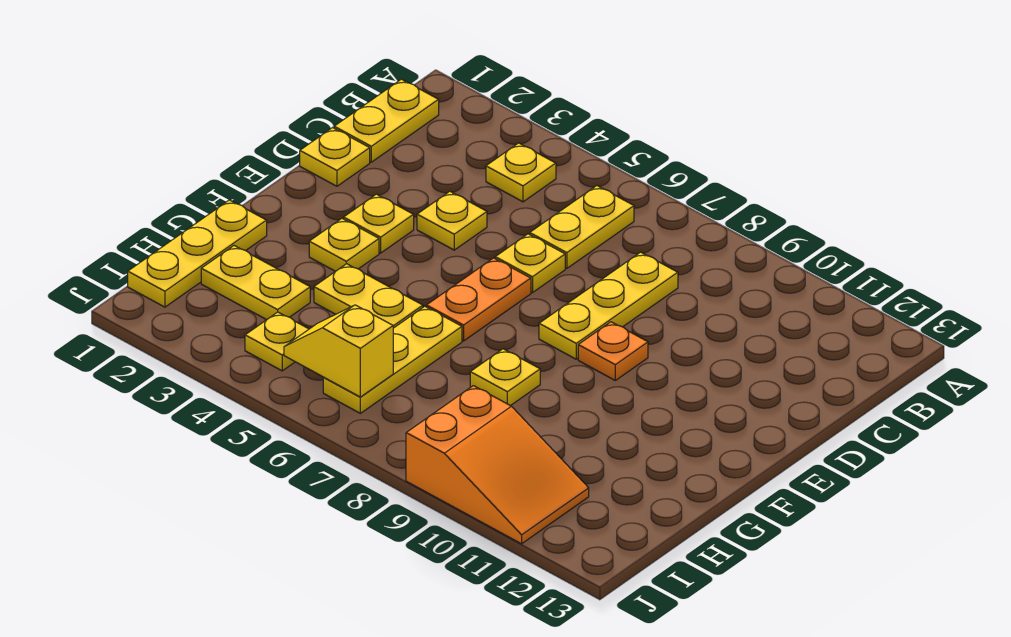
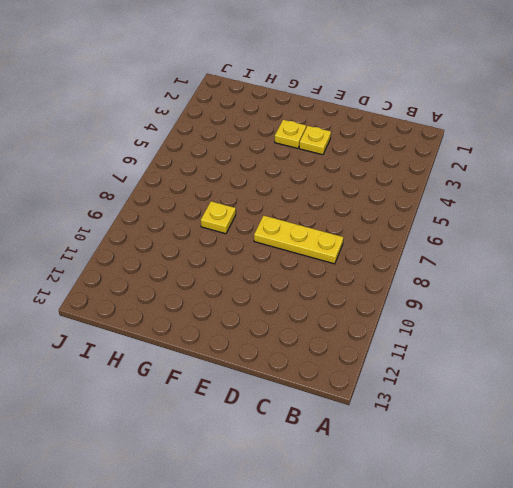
none -> yellow plate B1:C1 level 1
none -> yellow plate B4 level 1
none -> yellow plate B6:C6 level 1

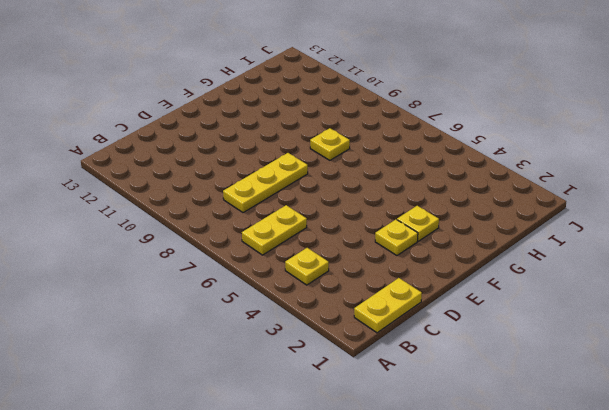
none -> yellow plate D1 level 1
none -> yellow plate D4 level 1
none -> yellow plate D6 level 1

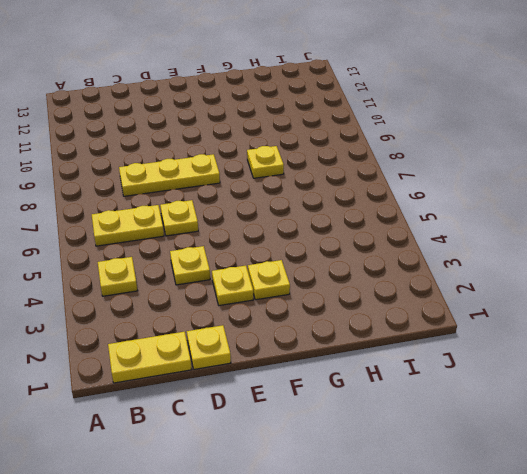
none -> orange plate E6:F6 level 1
none -> orange plate E9 level 1
none -> yellow plate G1:I1 level 1

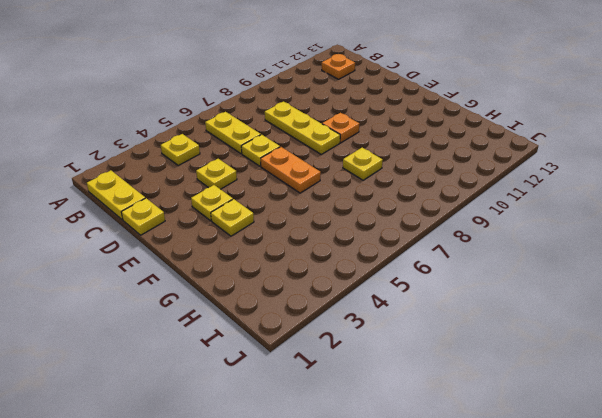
orange plate B12 level 1 -> none
none -> yellow plate G1:I1 level 1
none -> yellow plate G4:G5 level 1
none -> yellow plate G6:I6 level 1

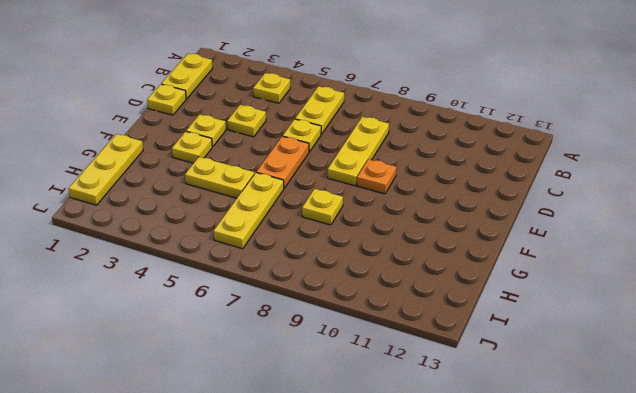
none -> yellow plate H2:H3 level 1
none -> yellow plate I4 level 1
none -> orange slope I9:J11 level 1 top 9

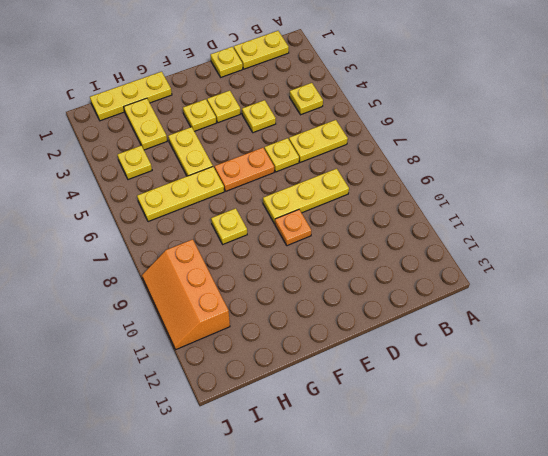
orange slope I9:J11 level 1 top I -> orange slope I9:J11 level 1 top 9
none -> yellow slope I5:I6 level 2 top 6

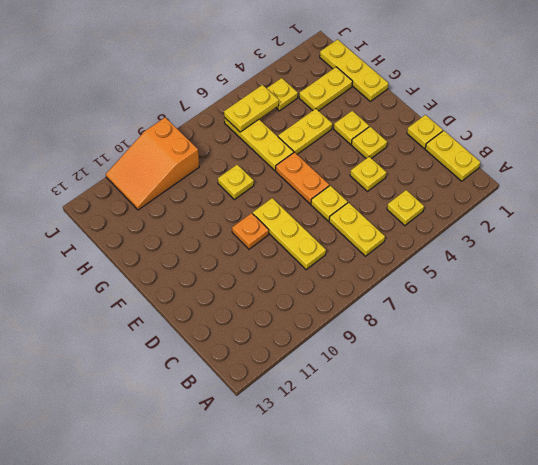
yellow plate I5:I6 level 2 -> yellow slope I5:I6 level 2 top 6

